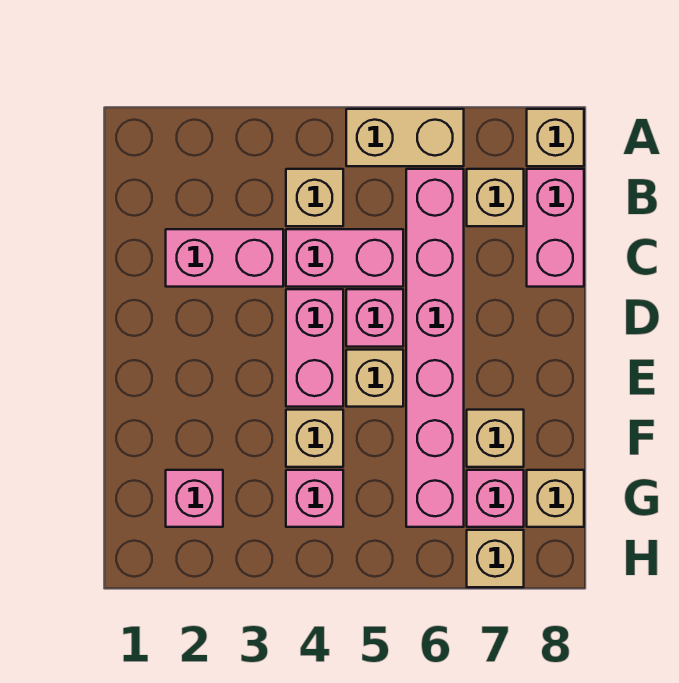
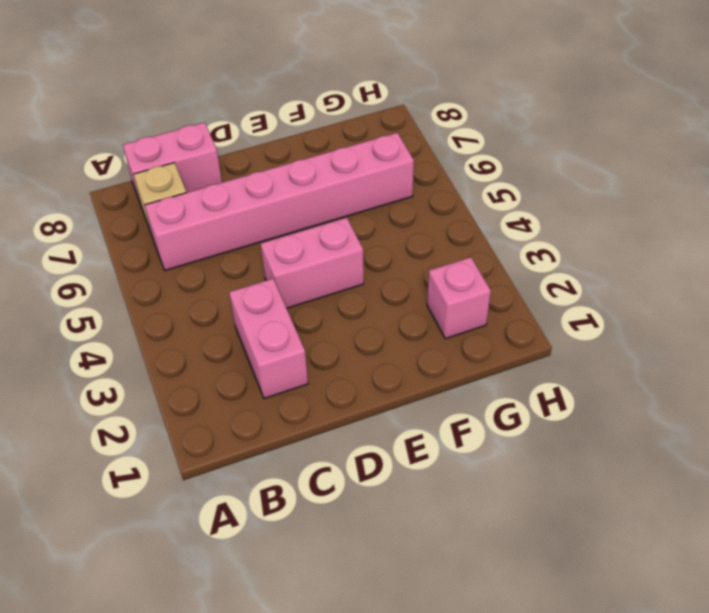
none -> tan brick A5:A6 level 1
none -> tan brick A8 level 1
none -> tan brick B4 level 1

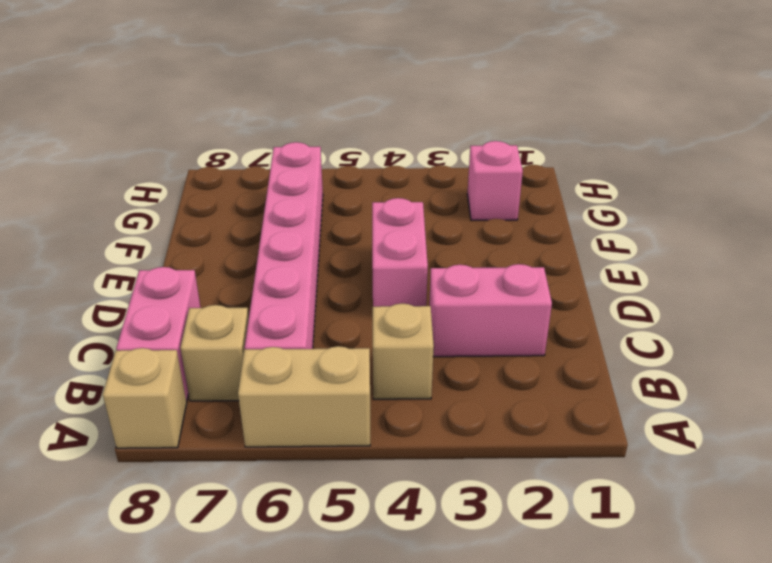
none -> pink brick C4:C5 level 1
none -> pink brick D5 level 1
none -> tan brick E5 level 1

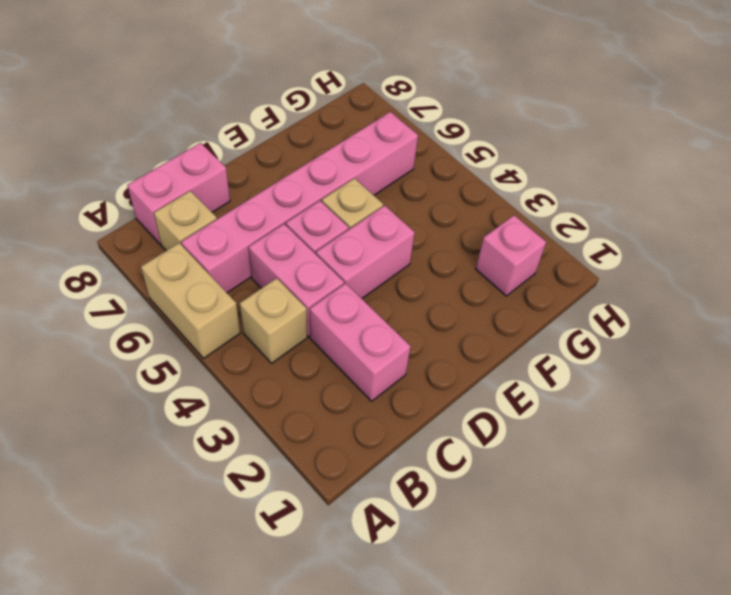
none -> tan brick A8 level 1
none -> tan brick F4 level 1
none -> tan brick F7 level 1

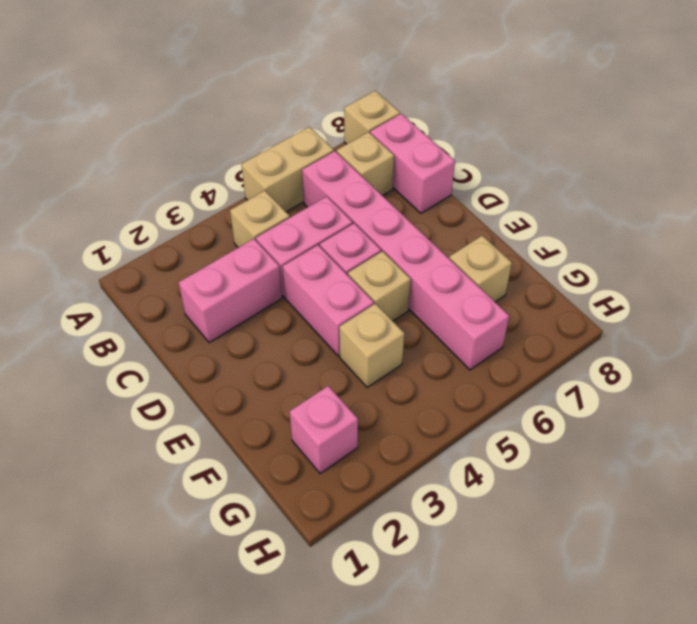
none -> pink brick G4 level 1
none -> pink brick G7 level 1
none -> tan brick G8 level 1

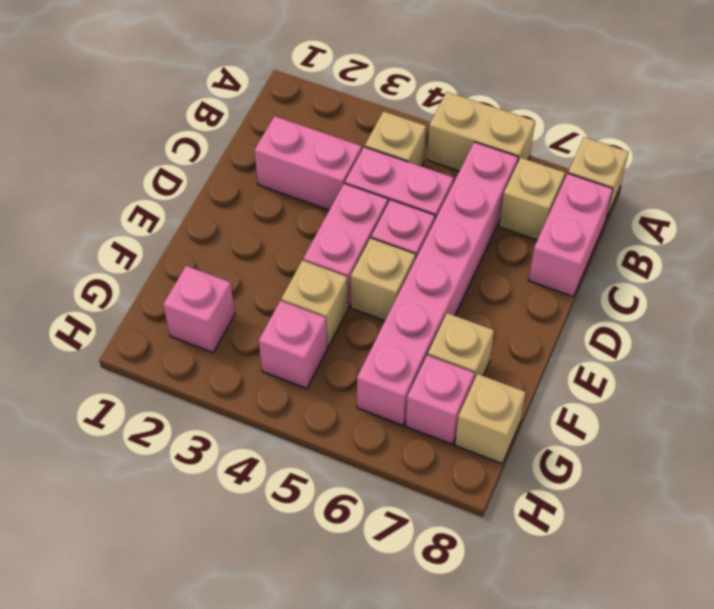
none -> tan brick H7 level 1

